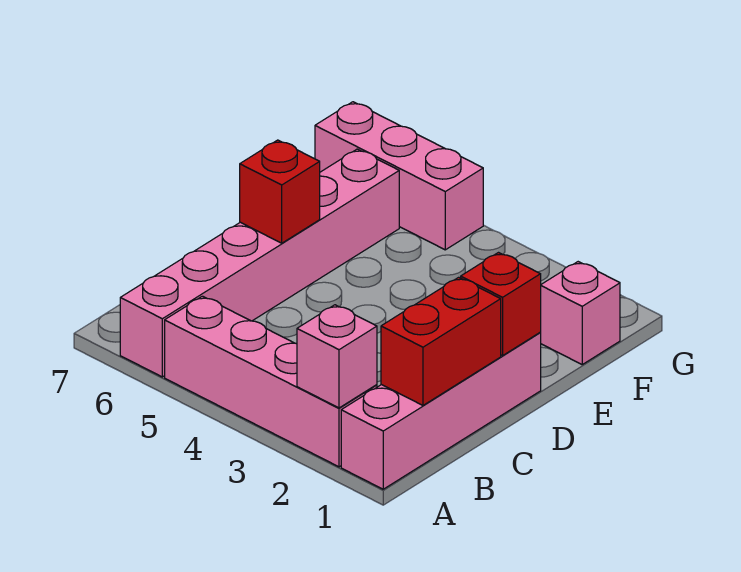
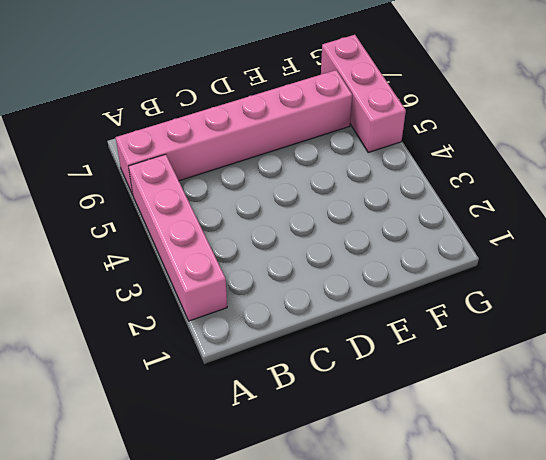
none -> pink brick A1:D1 level 1
none -> pink brick F1 level 1

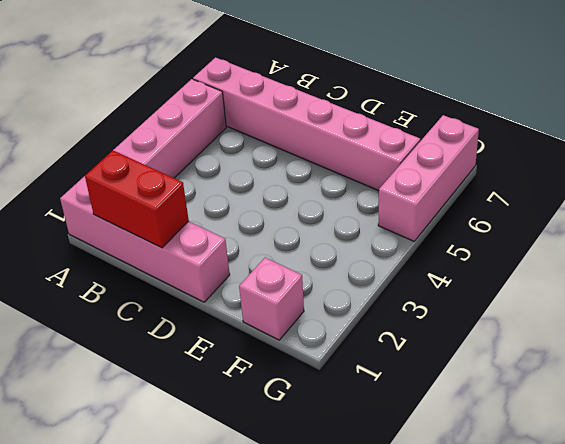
none -> pink brick A2 level 2
none -> red brick D1 level 2

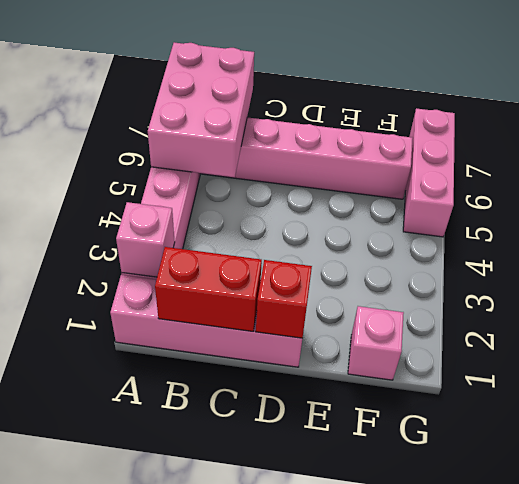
pink brick A5:B7 level 2 -> none
none -> red brick D6 level 2

